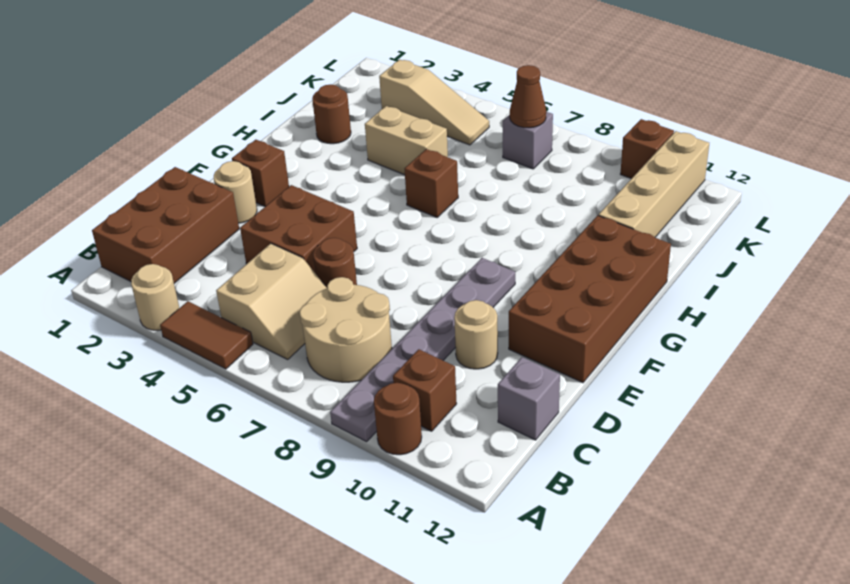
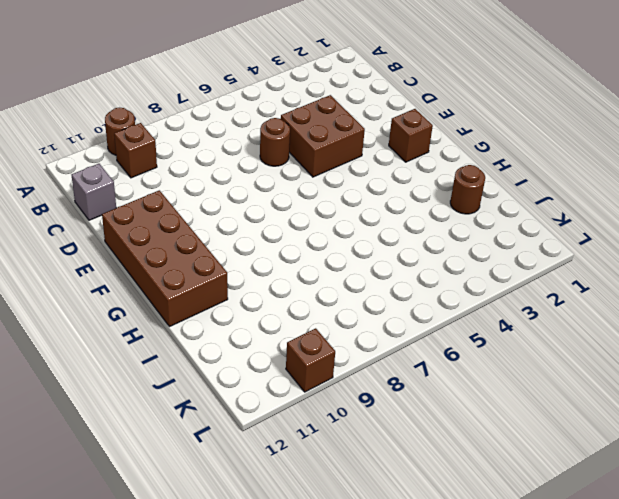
none -> tan round brick A3 level 1
none -> brown tile A4:A5 level 1
none -> grey plate A9:F9 level 1

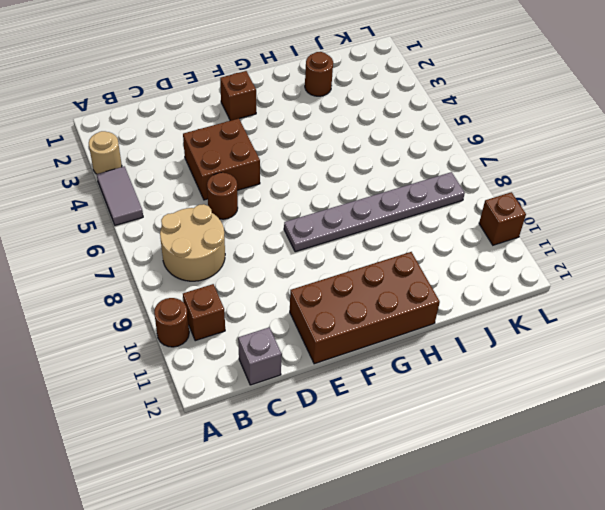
grey tile A4:A5 level 1 -> brown tile A4:A5 level 1
grey plate F8:K8 level 1 -> grey plate A9:F9 level 1
none -> brown brick B1:D2 level 1
none -> tan slope B5:C6 level 1 top 5
none -> tan round brick D10 level 1

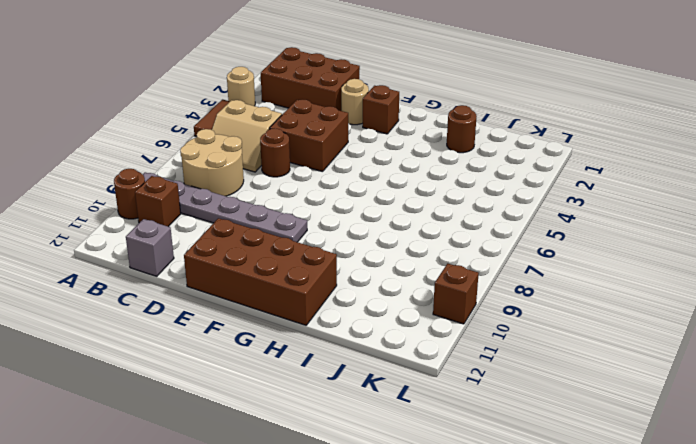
none -> tan round brick D10 level 1
none -> brown brick H6 level 1
none -> tan brick I4:I5 level 1

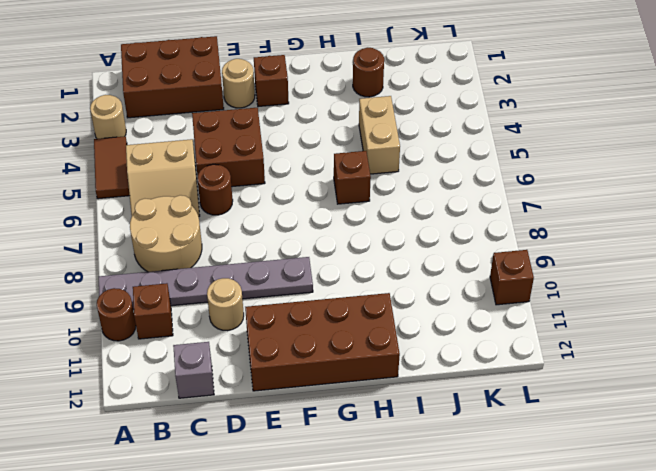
none -> tan brick I11:L11 level 1
none -> tan slope K3:K5 level 1 top 3
none -> grey brick K7 level 1

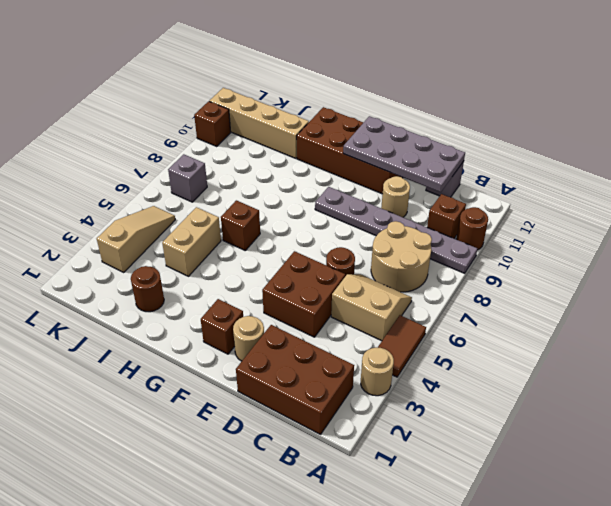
grey plate C11:F12 level 2 -> none
none -> brown cone K7 level 2

